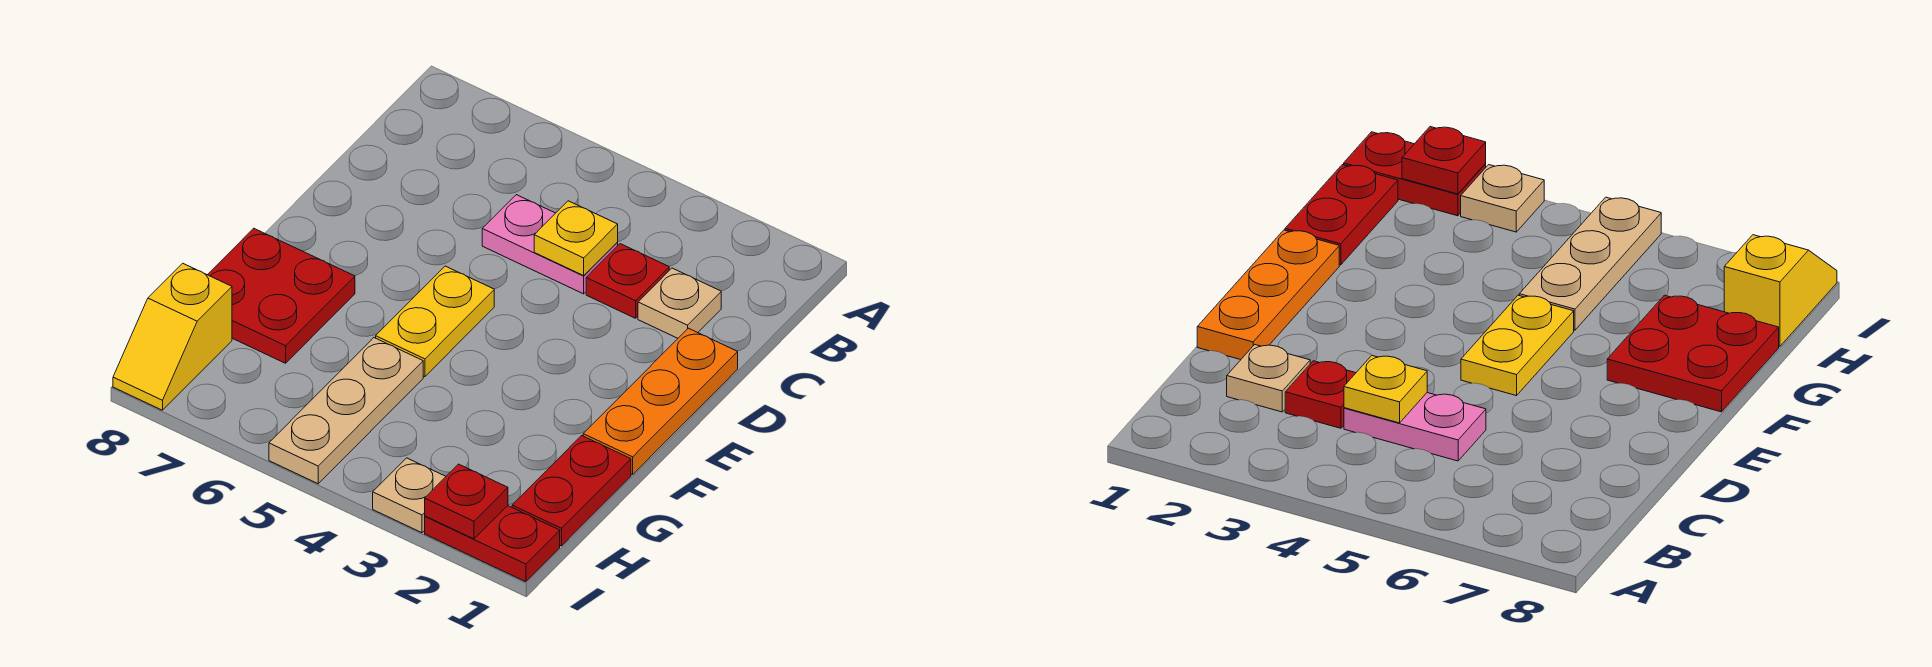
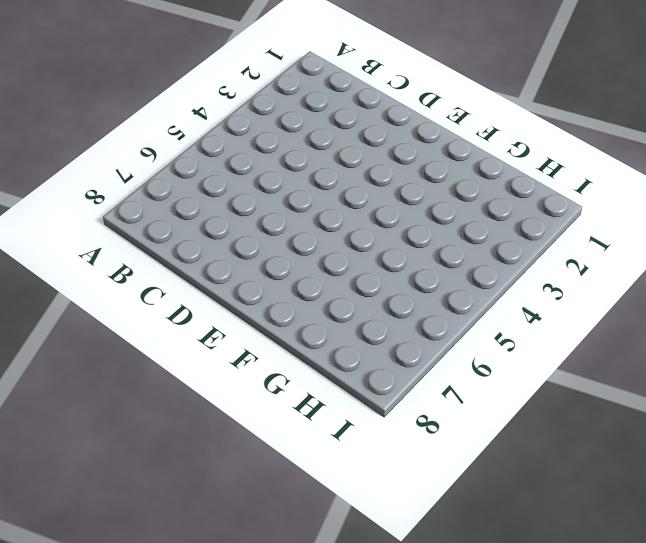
none -> tan plate C2 level 1
none -> red plate C3 level 1
none -> pink plate C4:C5 level 1

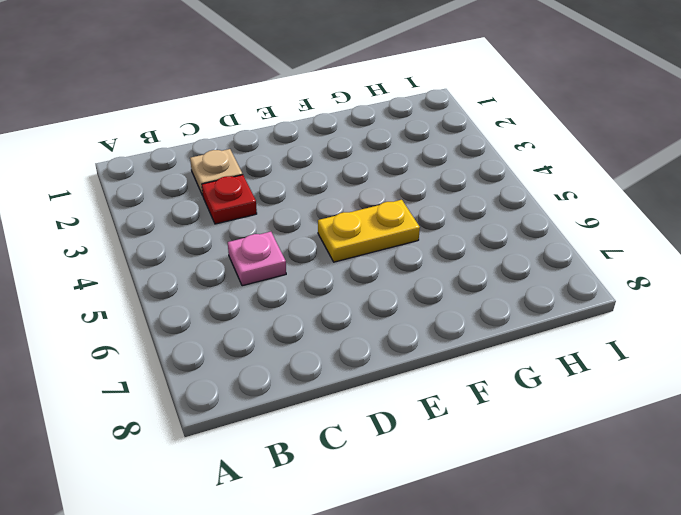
pink plate C5 level 1 -> pink plate C4:C5 level 1
none -> orange plate D1:F1 level 1
none -> red plate F7:G8 level 1
none -> red plate G1:H1 level 1

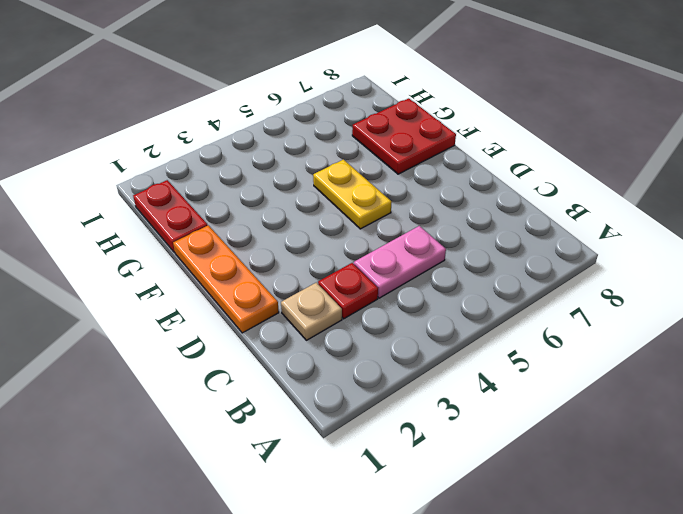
none -> tan plate G5:I5 level 1
none -> yellow slope H8:I8 level 1 top H
none -> red plate I1:I2 level 1

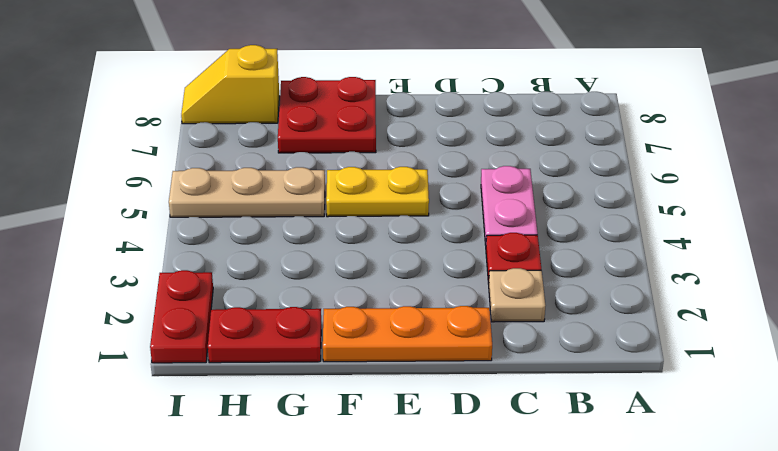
none -> tan plate I3 level 1
none -> yellow plate C4 level 2
none -> red plate I2 level 2

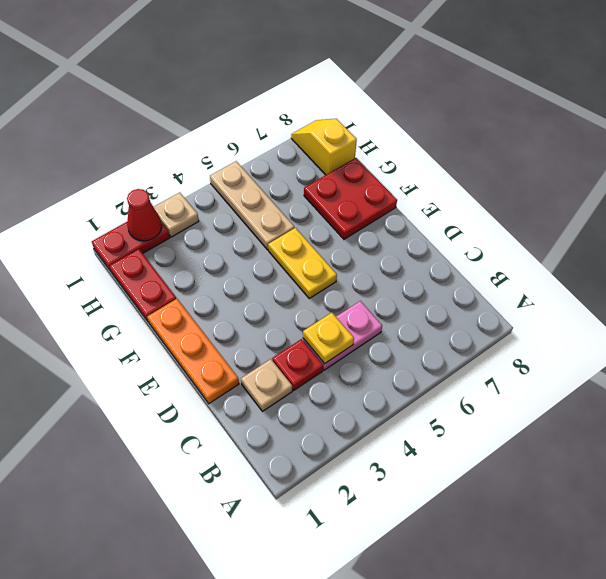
red cone I2 level 2 -> red plate I2 level 2

